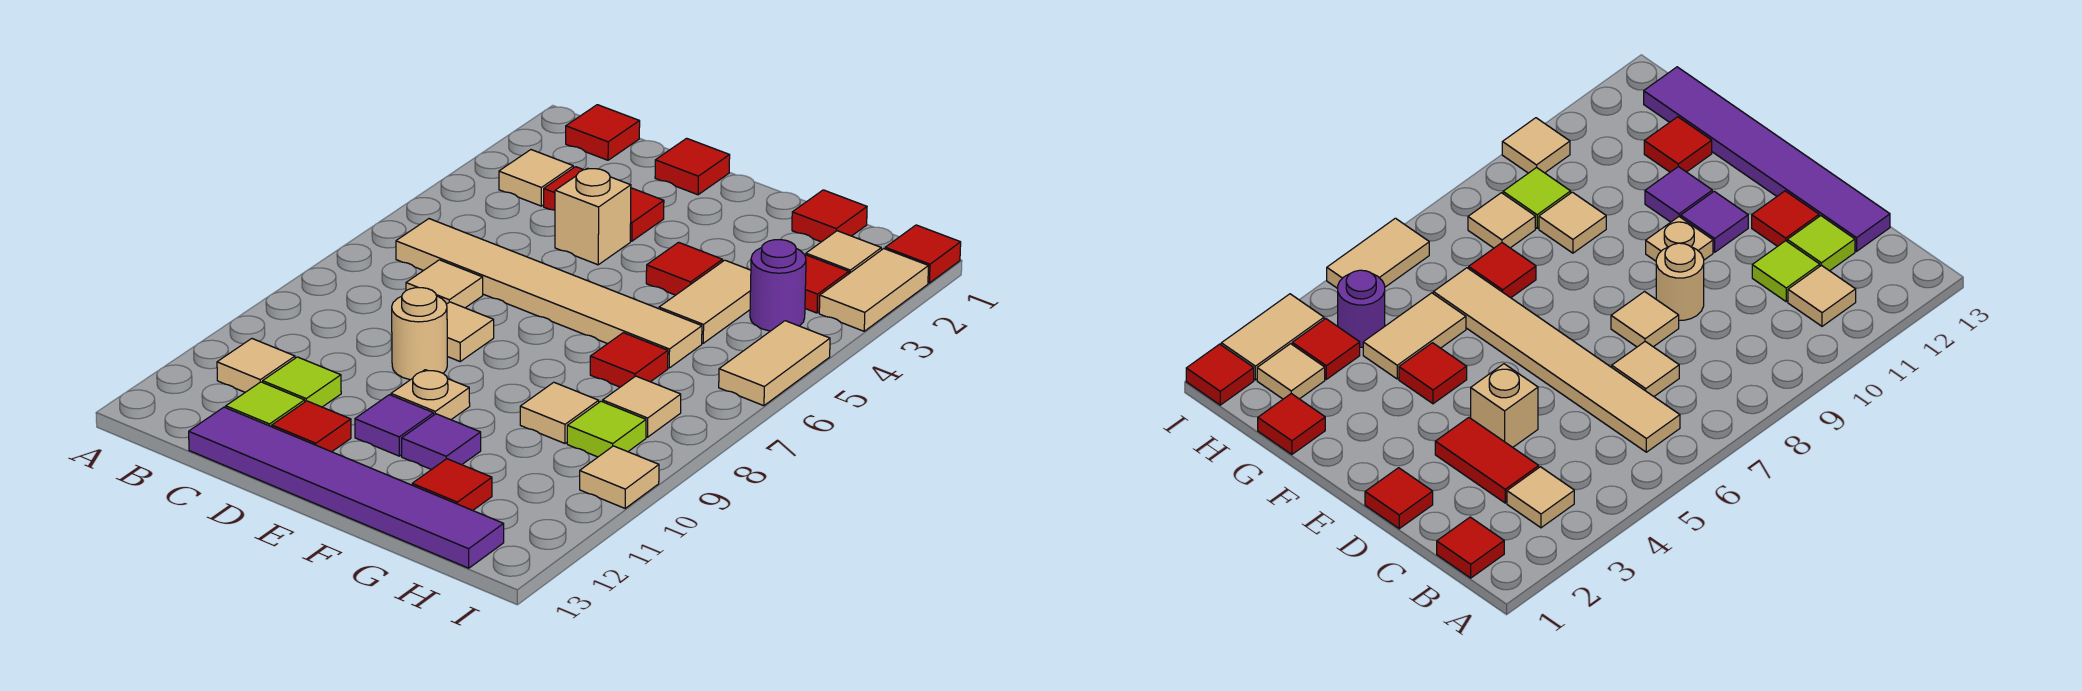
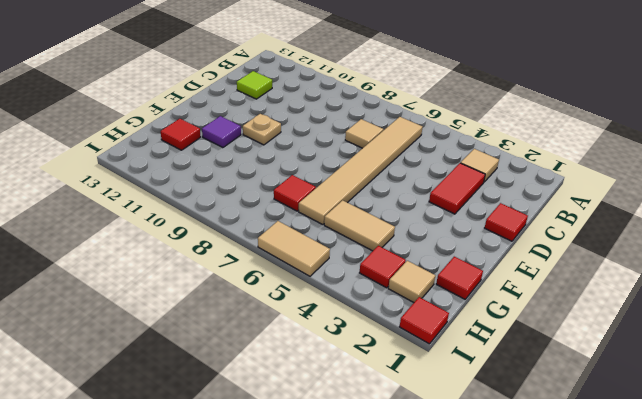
none -> red tile B1 level 1
none -> tan tile B11 level 1
none -> lime tile C11 level 1
none -> purple tile C13:H13 level 1

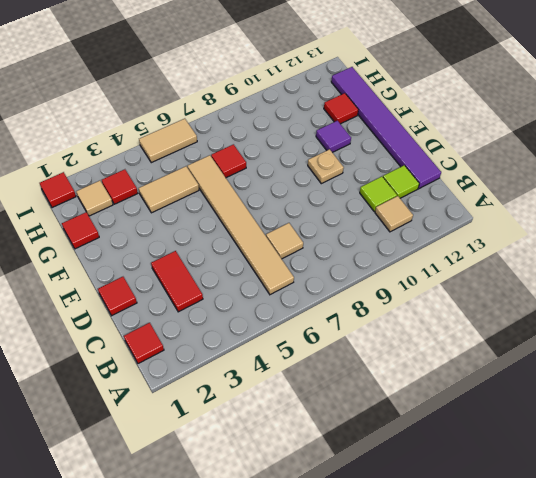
none -> tan tile B3 level 1
none -> tan brick D4 level 1
none -> tan tile D8 level 1
none -> tan round brick D9 level 1

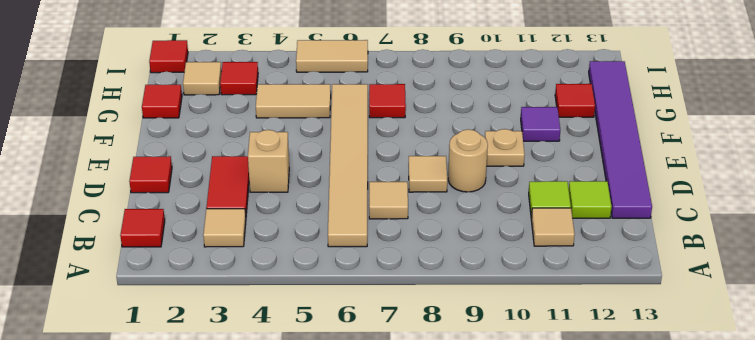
none -> red tile D12 level 1
none -> purple tile E11 level 1
none -> red tile F4 level 1
none -> tan tile G9 level 1

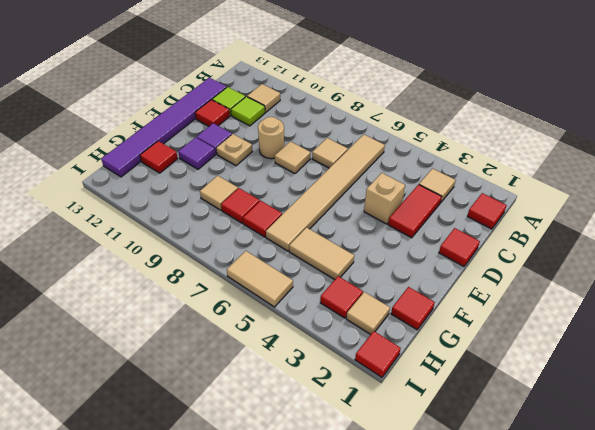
red tile G8 level 1 -> red tile F4 level 1
none -> purple round brick H4 level 1
none -> tan tile H8 level 1
none -> lime tile H9 level 1
none -> tan tile I2:I3 level 1

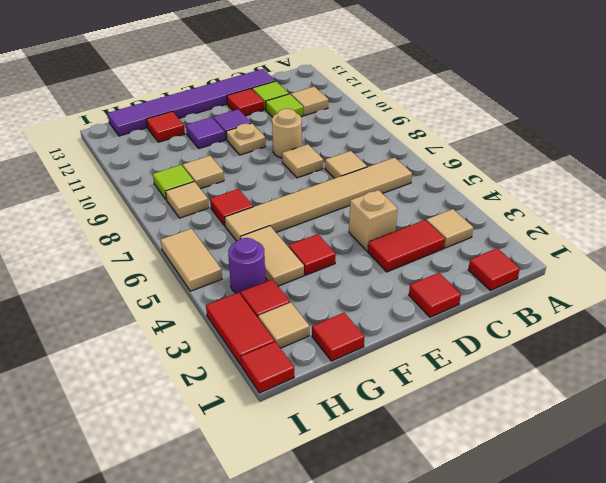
red tile I2:I3 level 1 -> tan tile I2:I3 level 1
none -> tan tile I10 level 1

